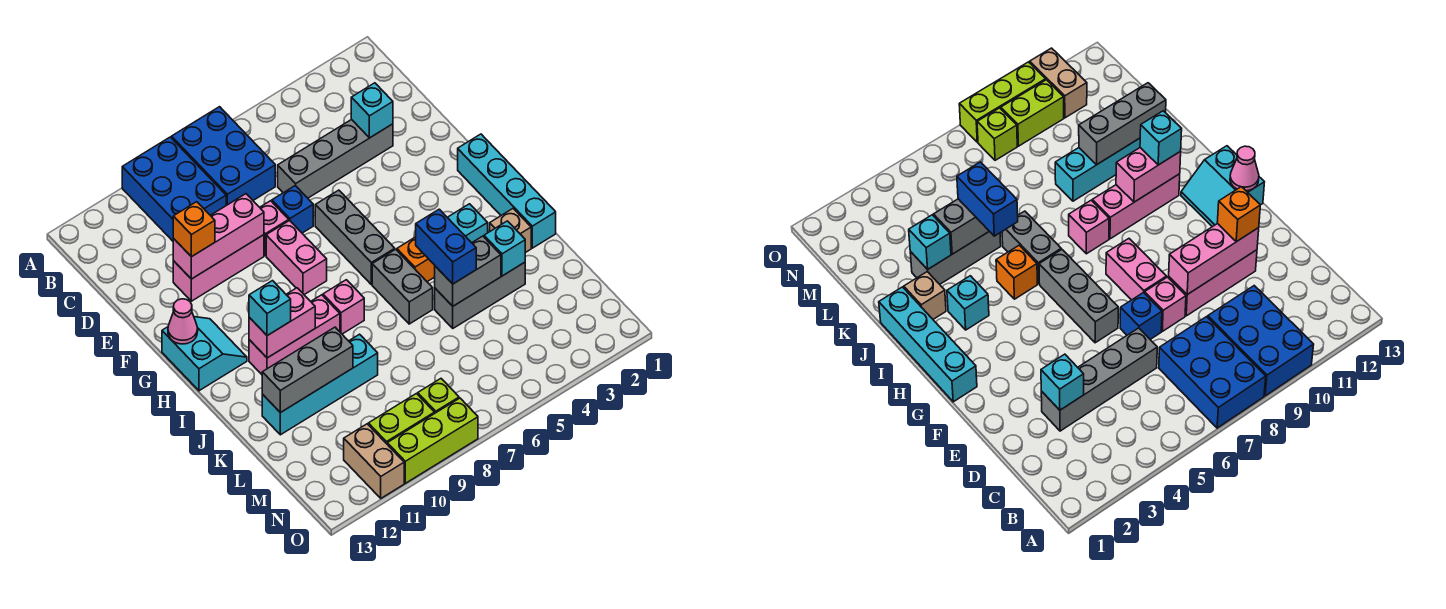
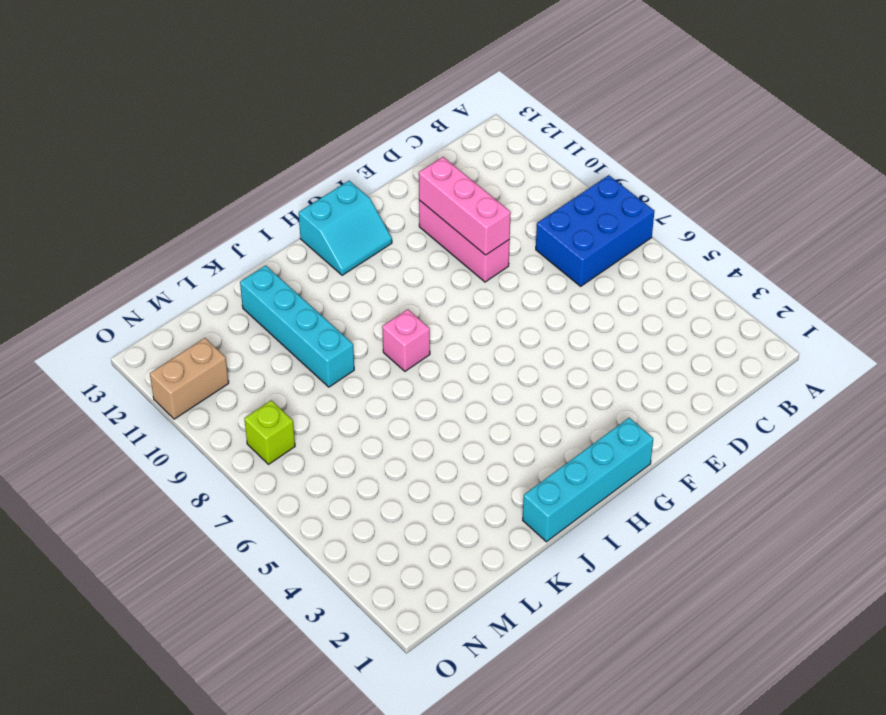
none -> blue brick A9:C10 level 1
none -> grey brick D3:D6 level 1
none -> blue brick E7 level 1
none -> pink brick E8 level 1

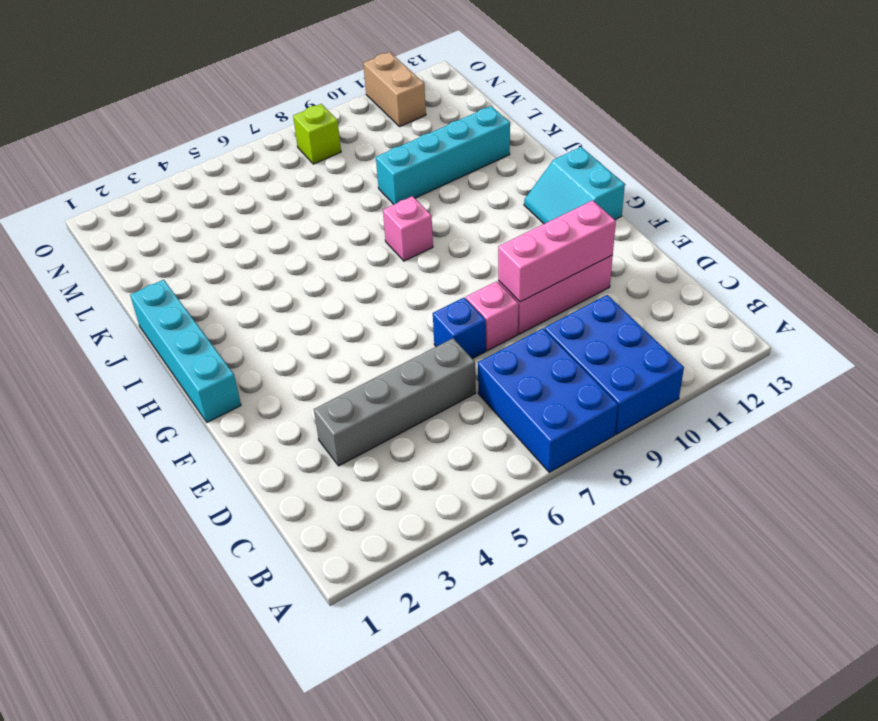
none -> grey brick F6:H6 level 1
none -> pink brick F8:G8 level 1
none -> cyan brick I3 level 1
none -> orange brick I5 level 1

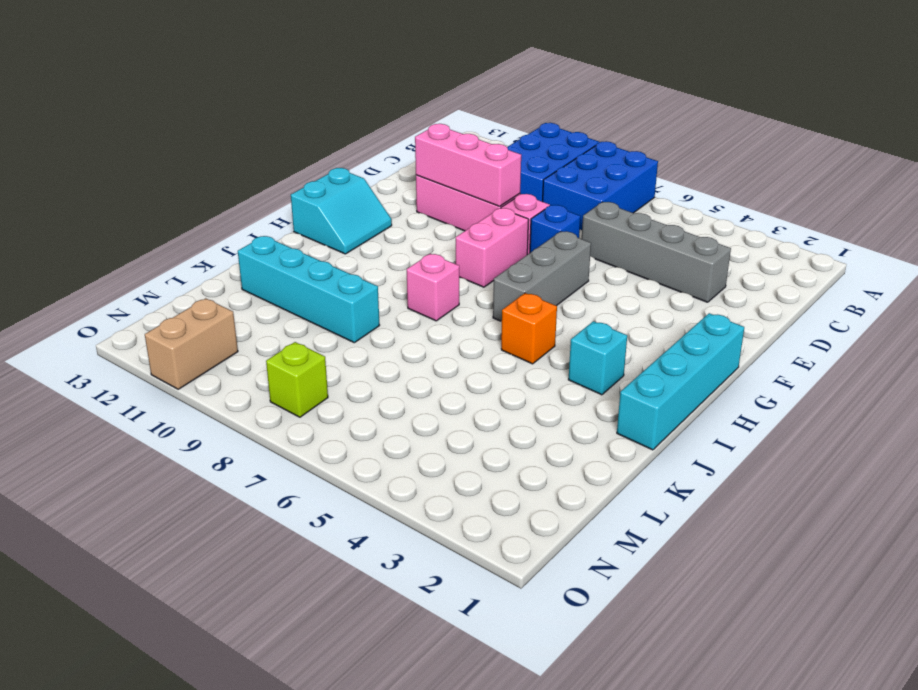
none -> grey brick I6:J6 level 1
none -> pink brick I9:I11 level 1
none -> tan brick J2 level 1
none -> grey brick K3:K5 level 1

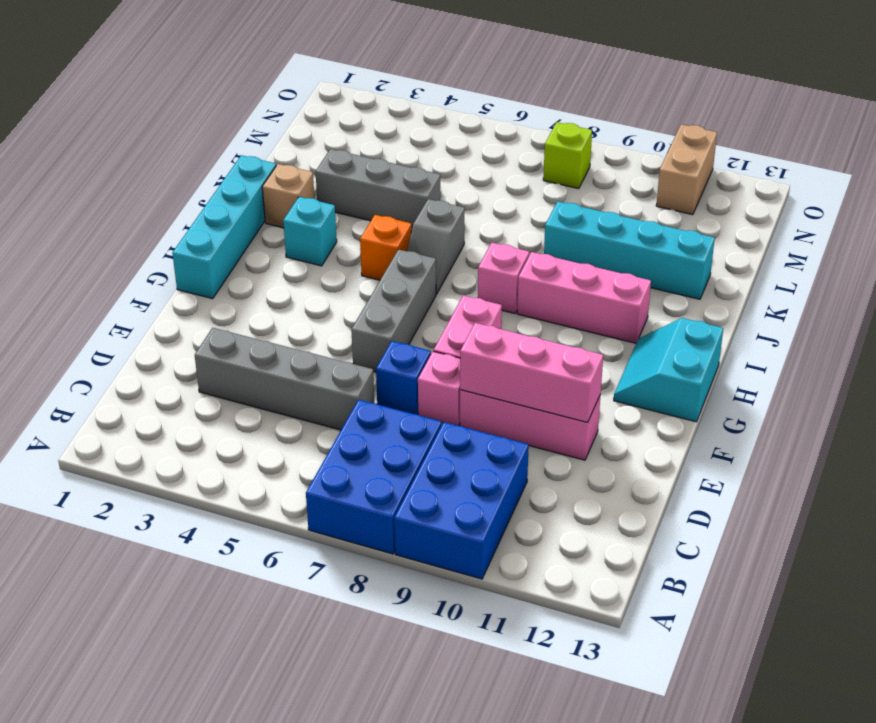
grey slope I6:J6 level 1 top J -> grey brick I6:J6 level 1
none -> lime brick N9:N10 level 1
none -> lime brick O8:O10 level 1
none -> cyan brick D3 level 2
none -> pink cone G13 level 2

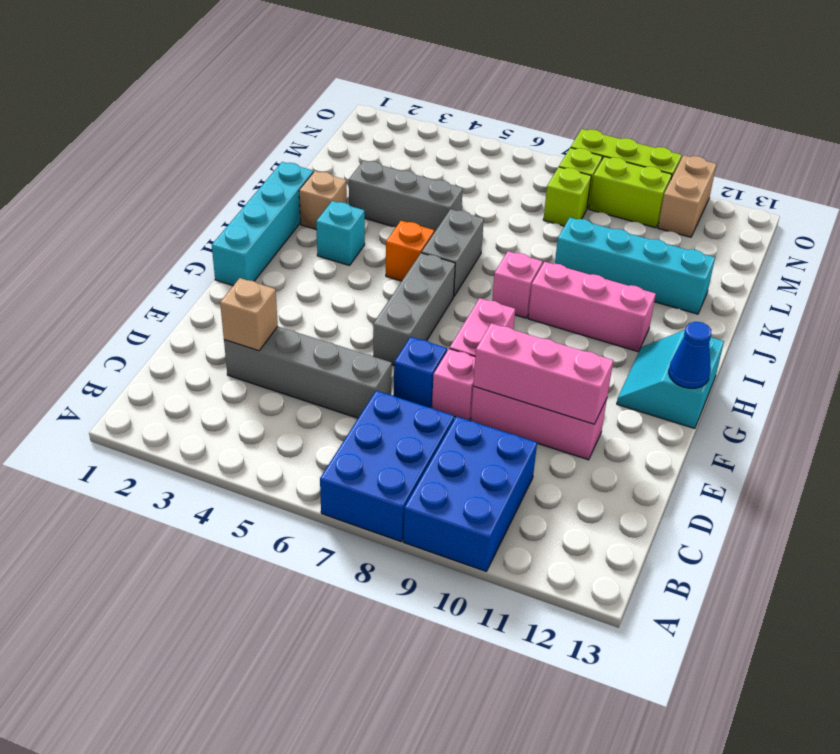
tan brick D3 level 2 -> cyan brick D3 level 2
blue cone G13 level 2 -> pink cone G13 level 2
lime brick M8 level 1 -> none
none -> pink brick I10:I11 level 2
none -> cyan brick K3 level 2
none -> grey brick K4:K5 level 2
none -> grey brick K10:K12 level 2

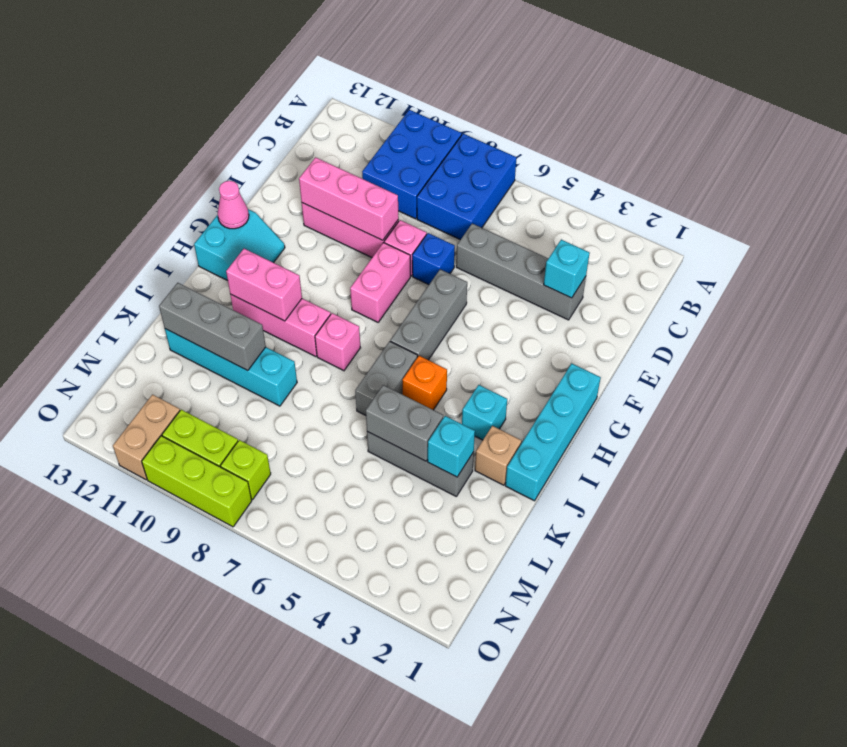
none -> orange brick E11 level 3
none -> cyan brick I11 level 3
none -> blue brick J5:K5 level 3

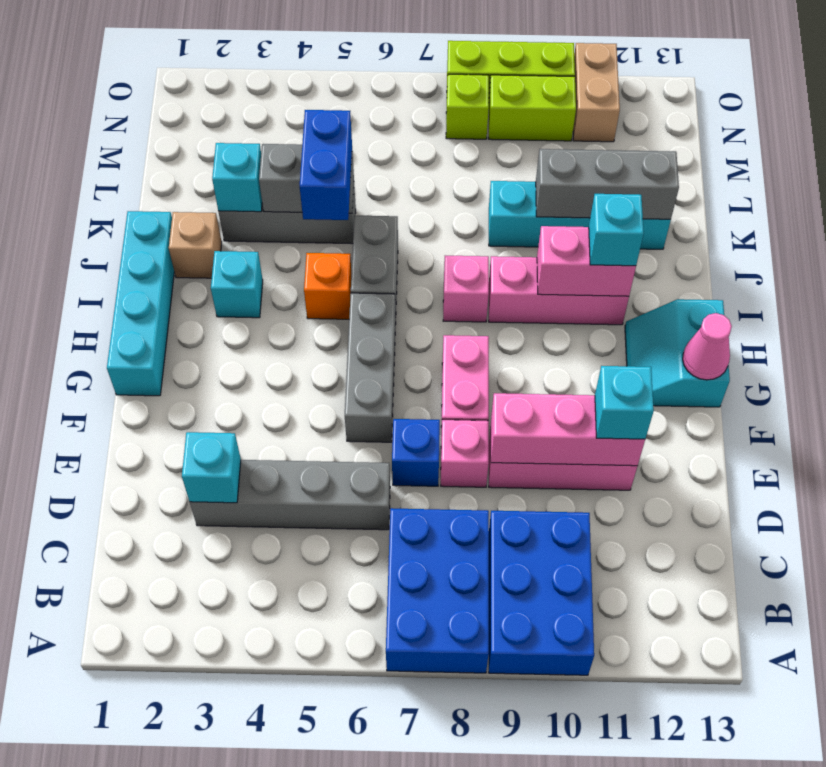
cyan brick E11 level 3 -> orange brick E11 level 3

